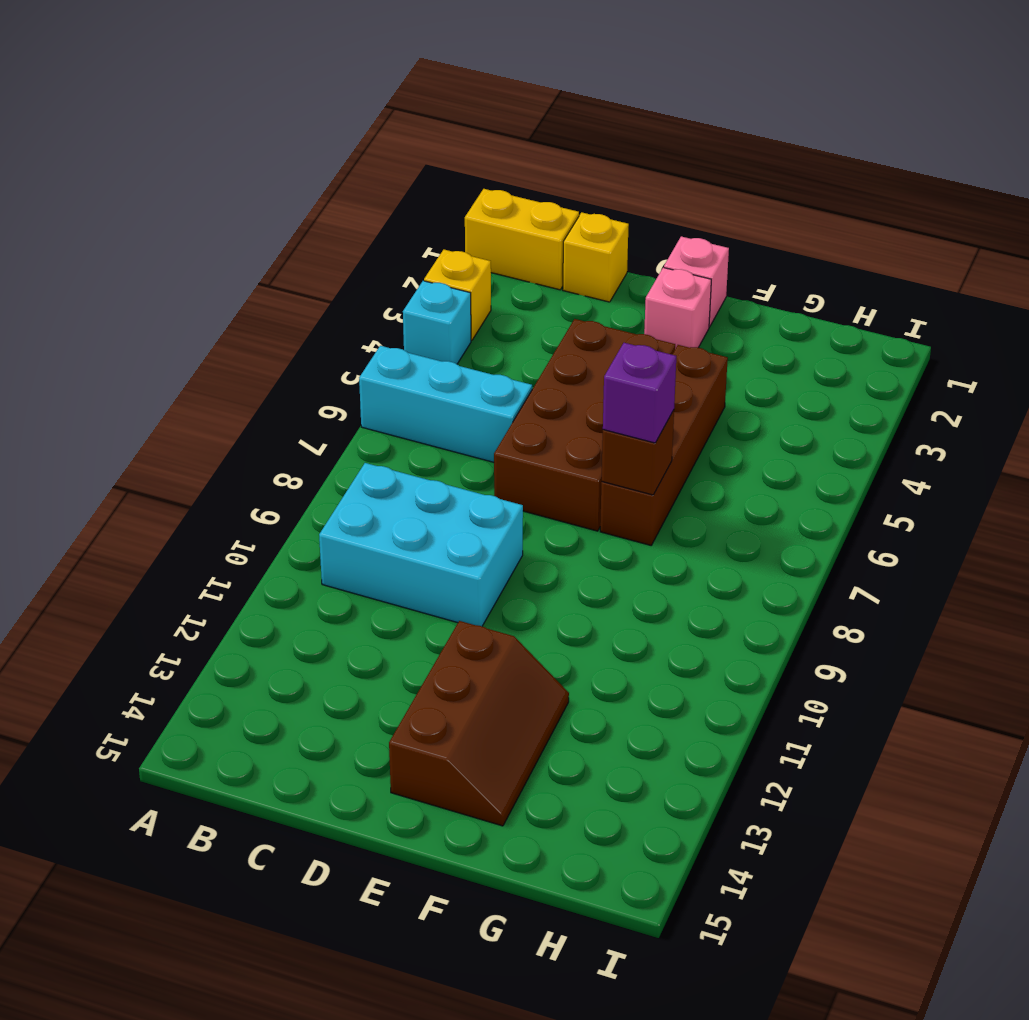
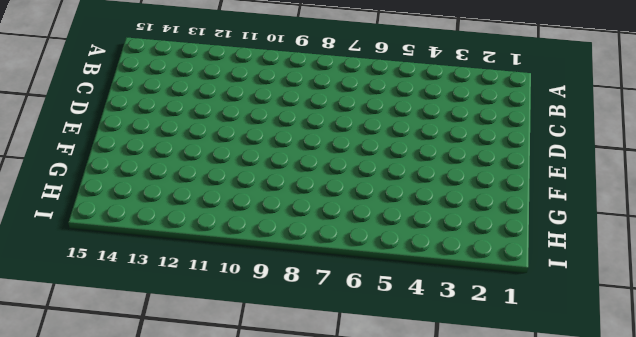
none -> yellow brick A1:B1 level 1
none -> yellow brick A3 level 1
none -> cyan brick A4 level 1

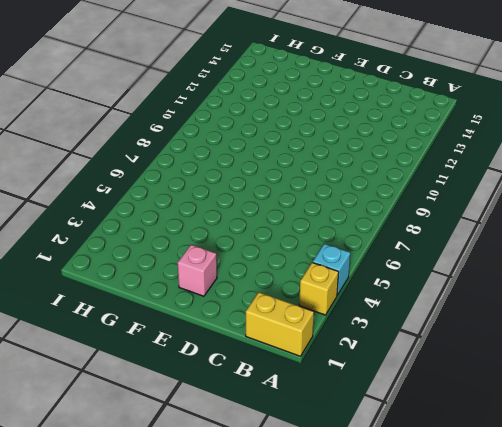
none -> cyan brick A6:C6 level 1
none -> cyan brick B9:D10 level 1
none -> yellow brick C1 level 1

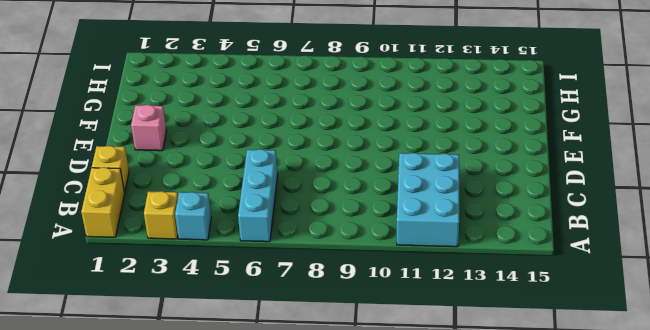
cyan brick A11:C12 level 1 -> cyan brick B9:D10 level 1
none -> brown brick D4:E7 level 1
none -> pink brick E1 level 1
none -> brown slope E12:F14 level 1 top E

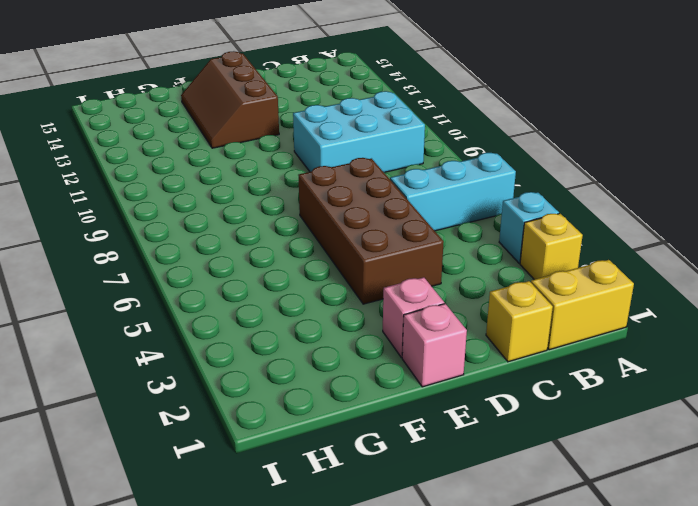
none -> brown brick F4:F7 level 1
none -> brown brick F7 level 2
none -> purple brick F7 level 3

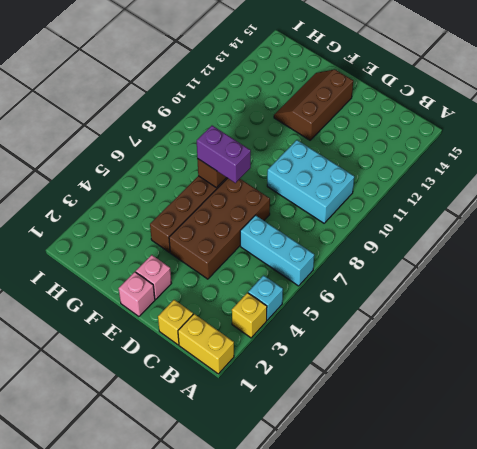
purple brick E7:F7 level 3 -> purple brick F7 level 3

